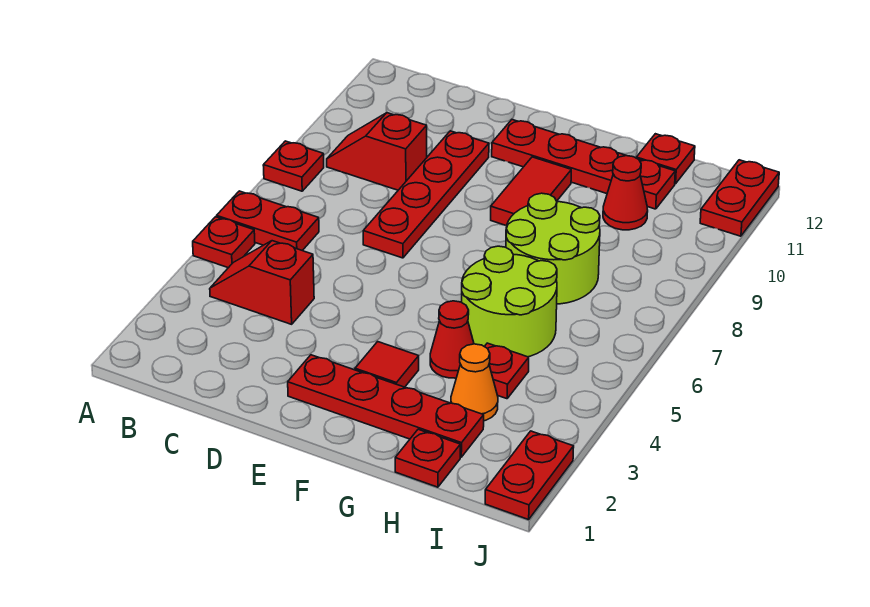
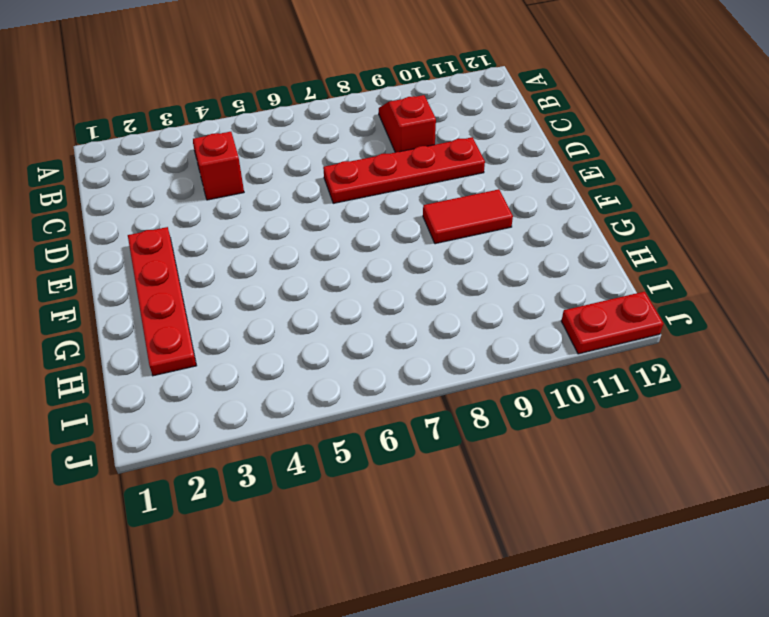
none -> red plate A5 level 1
none -> red plate A6:B6 level 1
none -> red plate A8 level 1

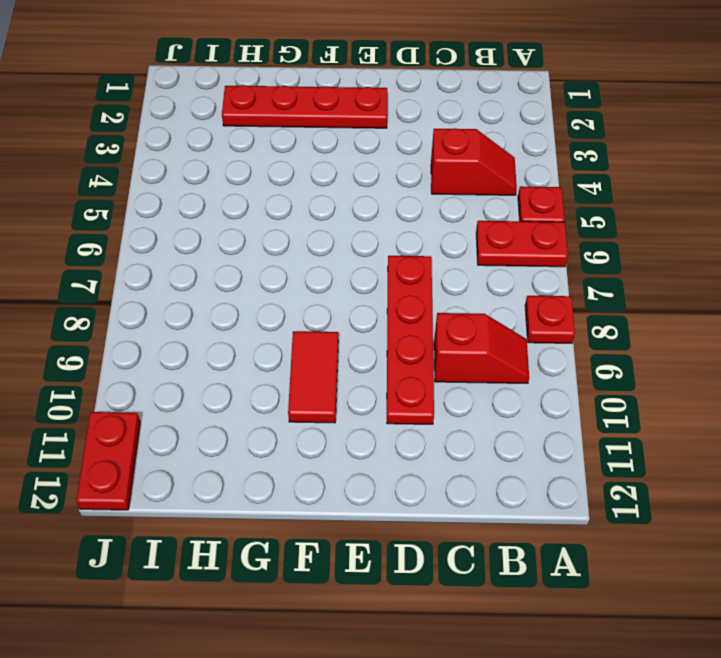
none -> red plate E11:H11 level 1
none -> red tile F3 level 1
none -> red cone G4 level 1

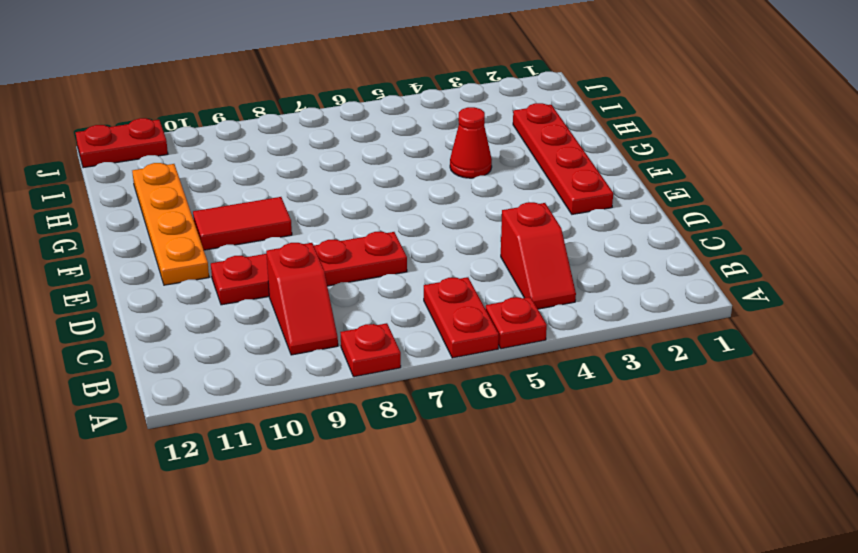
orange plate E11:H11 level 1 -> red plate E11:H11 level 1
none -> red tile F3 level 1
none -> lime round brick G5:H6 level 1
none -> lime round brick G7:H8 level 1

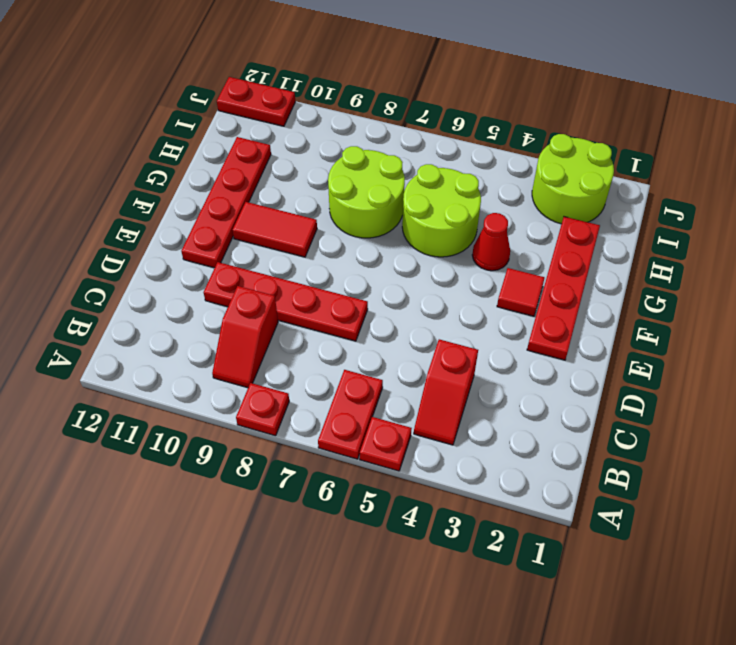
lime round brick I2:J3 level 1 -> red plate J1:J2 level 1
none -> red plate H1 level 1
none -> orange cone H3 level 1
none -> red plate H4 level 1

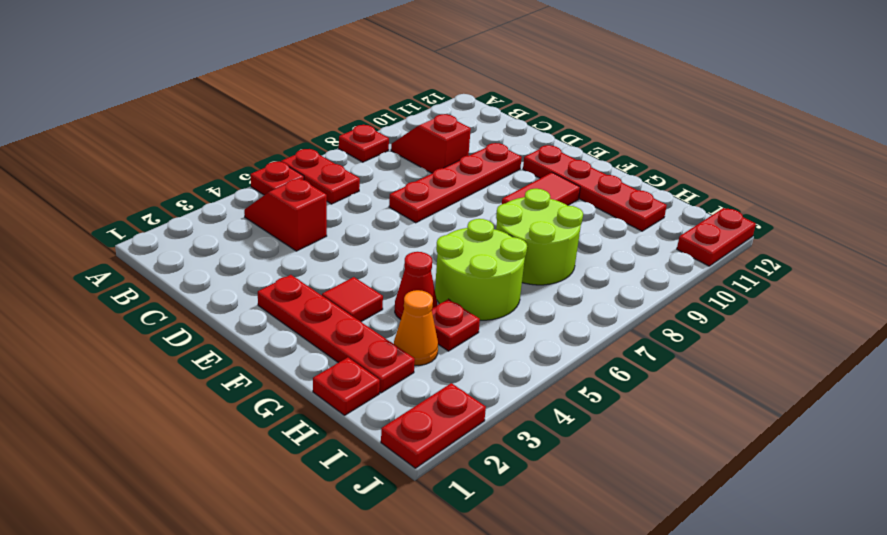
none -> red cone H10 level 1
none -> red plate H12 level 1

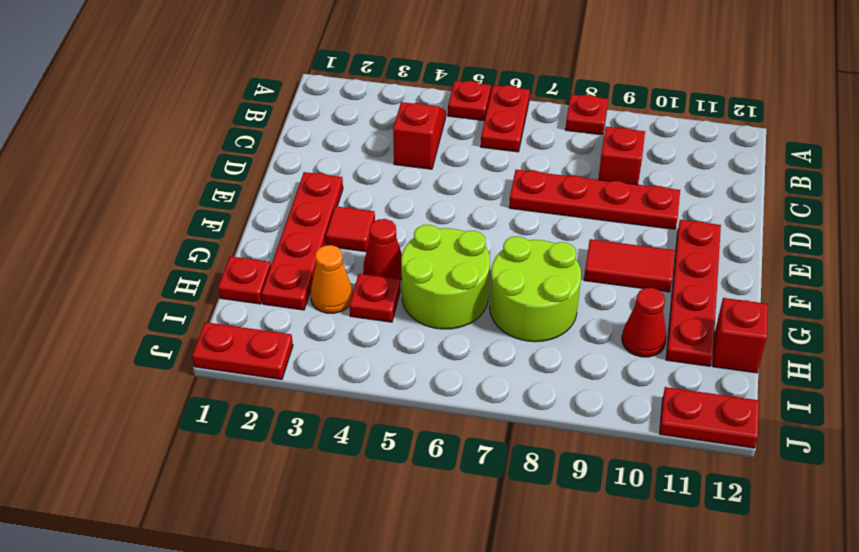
red brick H12 level 1 -> red plate H12 level 1

